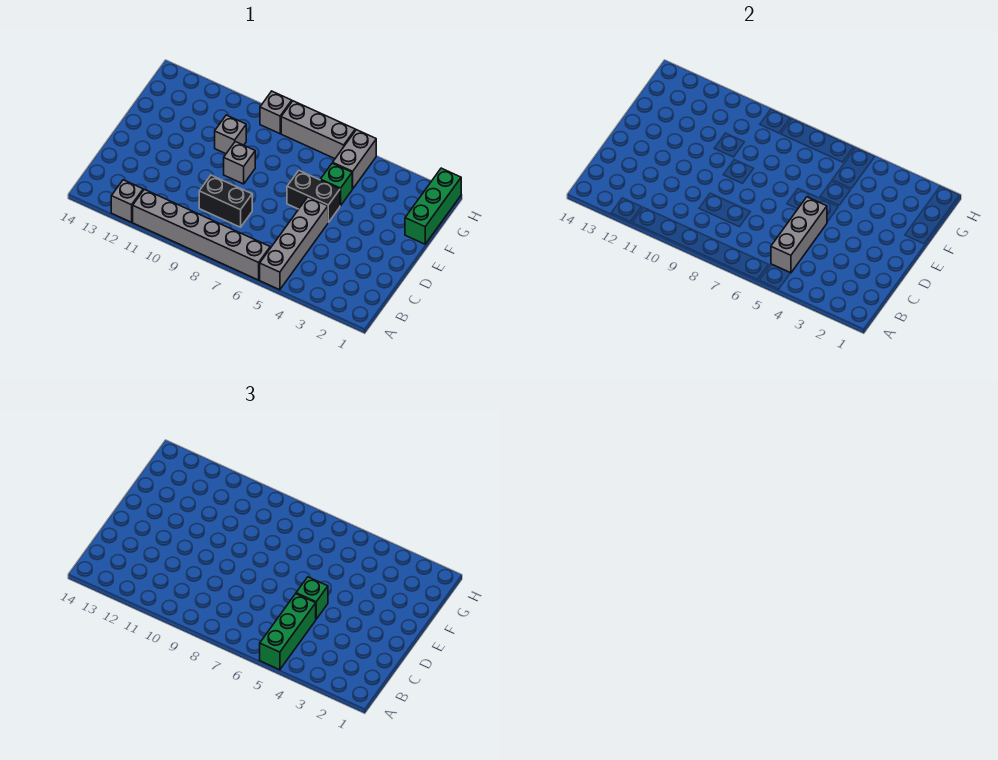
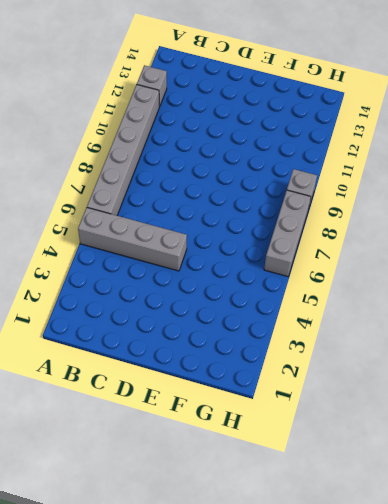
none -> black brick C8:C9 level 1
none -> black brick E5:E6 level 1
none -> grey brick E9 level 1

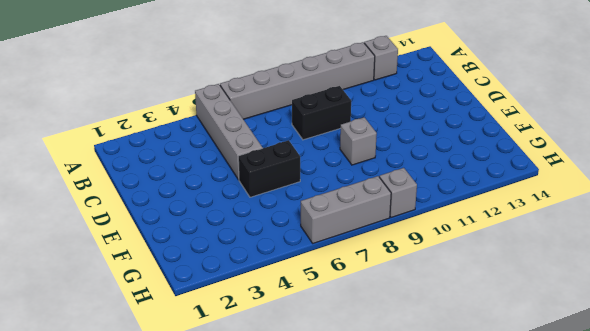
none -> green brick F1:H1 level 1
none -> green brick F5 level 1
none -> grey brick F10 level 1

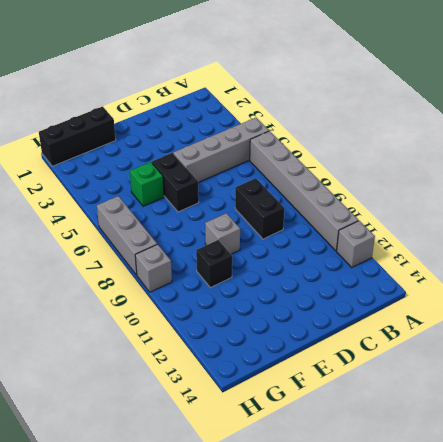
black brick F1:H1 level 1 -> green brick F1:H1 level 1
black brick F10 level 1 -> grey brick F10 level 1
none -> grey brick G5:H5 level 1
none -> grey brick B5:D5 level 2
none -> green brick A5:C5 level 3

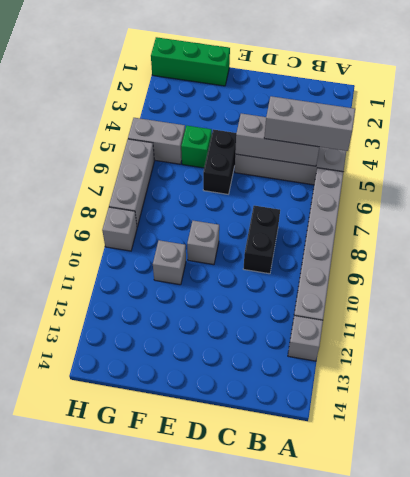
grey brick A5:C5 level 3 -> green brick A5:C5 level 3
none -> green brick D5 level 3

